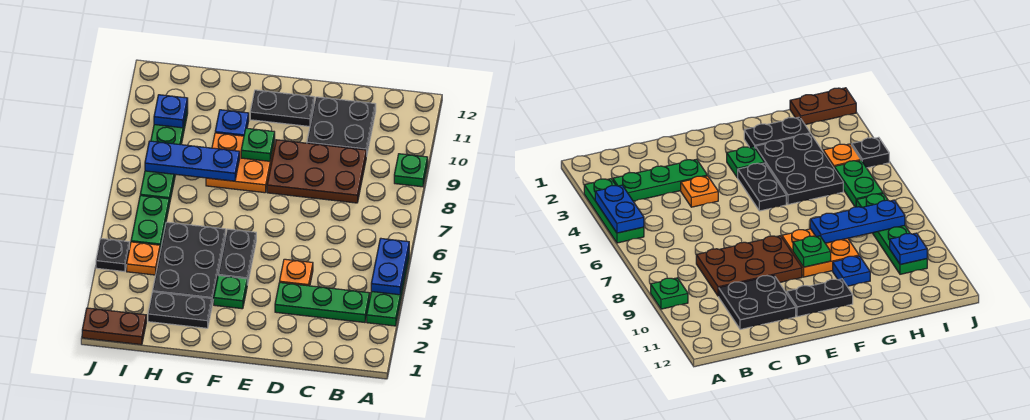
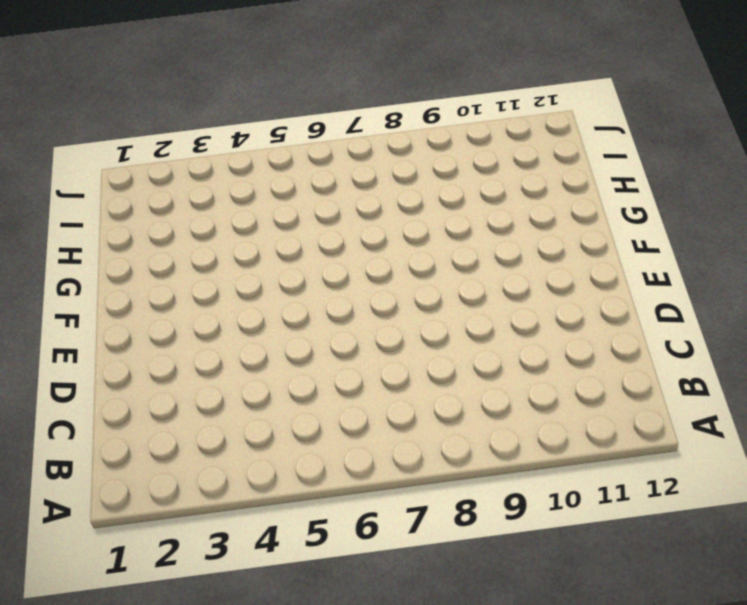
none -> green plate A3:A5 level 1
none -> green plate A9 level 1
none -> green plate B3:D3 level 1

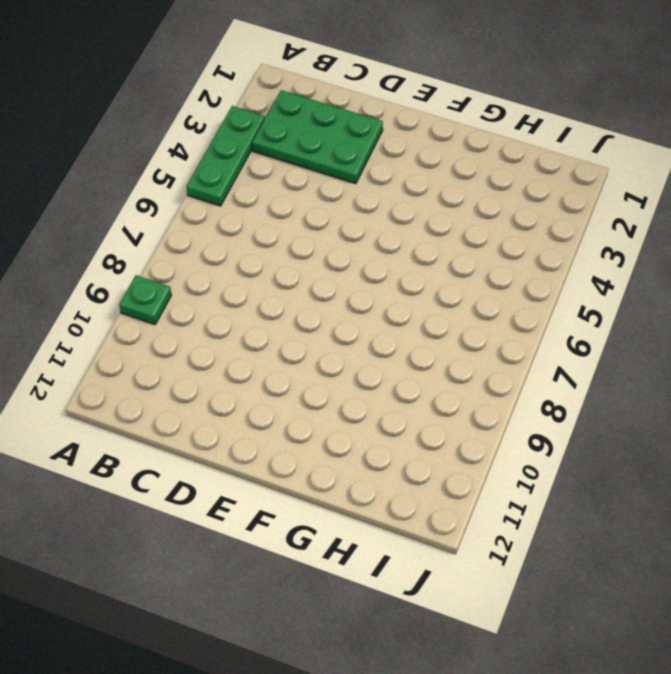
green plate B2:D3 level 1 -> green plate B3:D3 level 1
none -> brown plate C8:E9 level 1
none -> black plate C10:D11 level 1
none -> orange plate D4 level 1

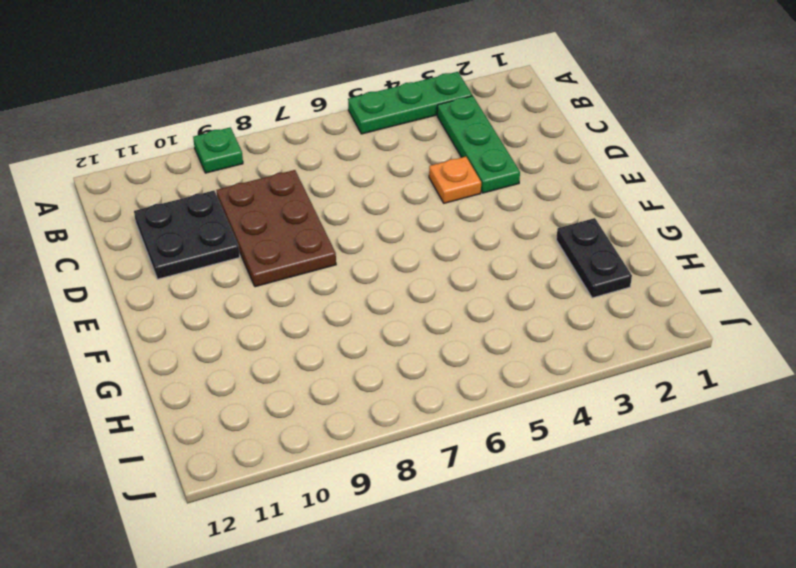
none -> black plate E11:F11 level 1
none -> green plate F3 level 1
none -> black plate F4:F5 level 1

